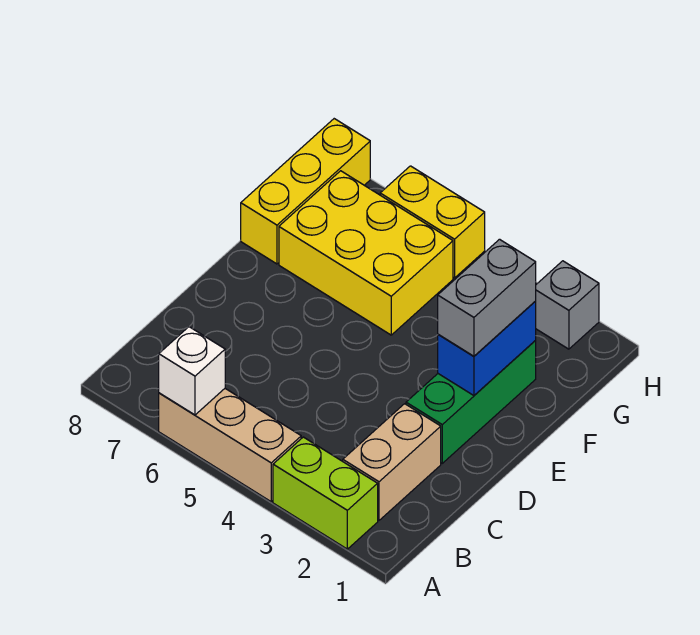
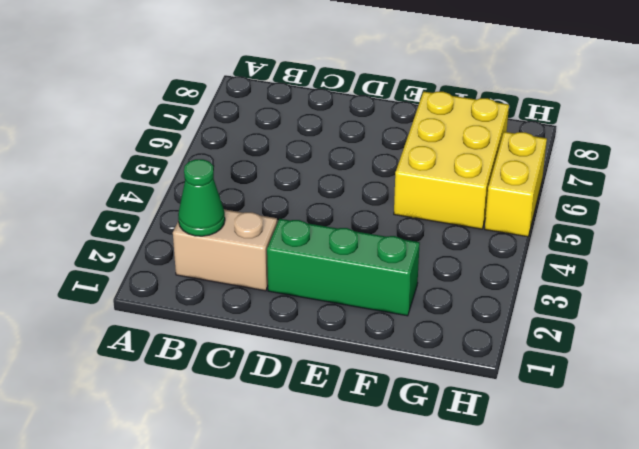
green cone B2 level 2 -> none
none -> lime brick A2:A3 level 1
none -> tan brick A4:A6 level 1

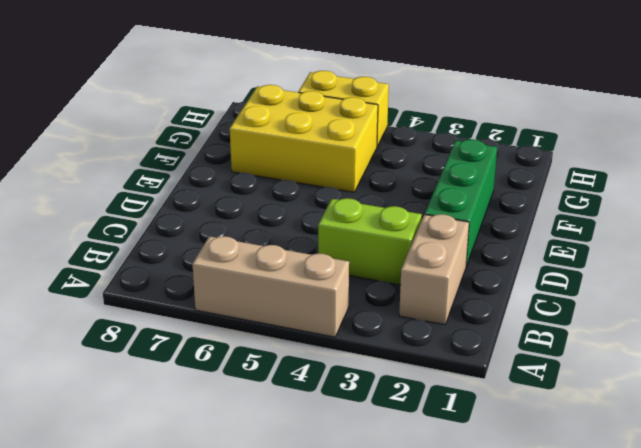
lime brick C3:C4 level 1 -> lime brick A2:A3 level 1
none -> yellow brick F8:H8 level 1
none -> grey brick H2 level 1

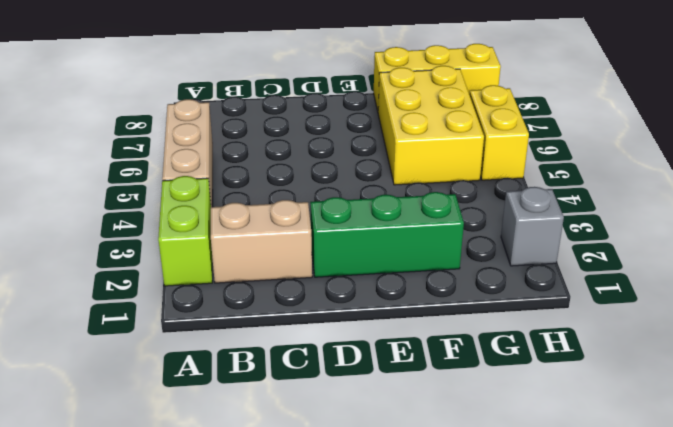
none -> white brick A6 level 2
none -> blue brick E2:F2 level 2

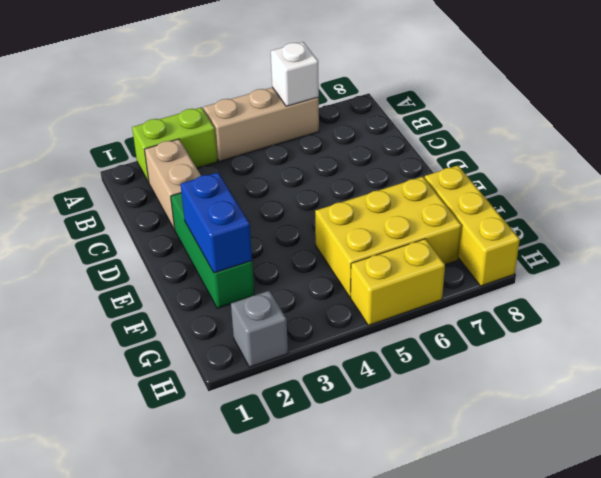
none -> grey brick E2:F2 level 3

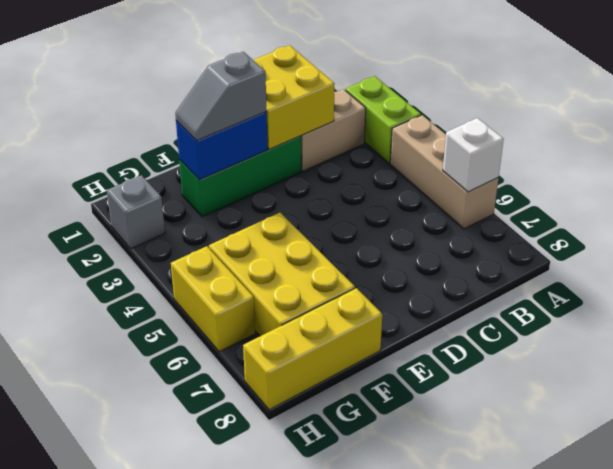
yellow brick C1:D2 level 2 -> none
grey slope E2:F2 level 3 top E -> grey brick E2:F2 level 3

